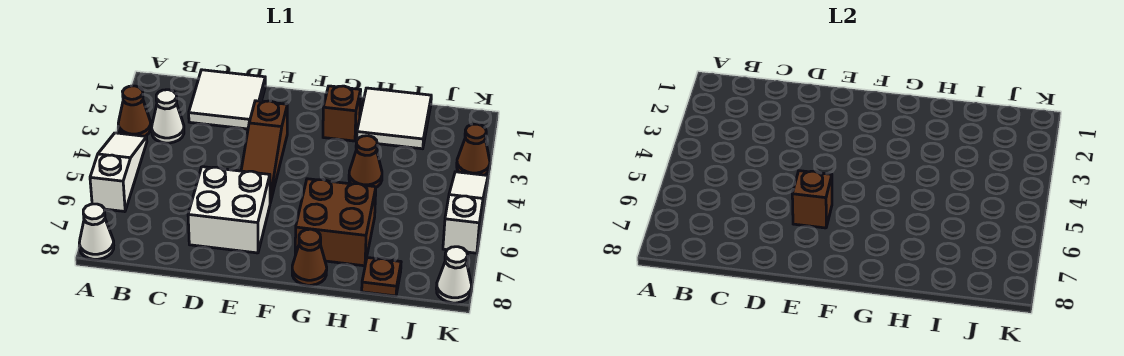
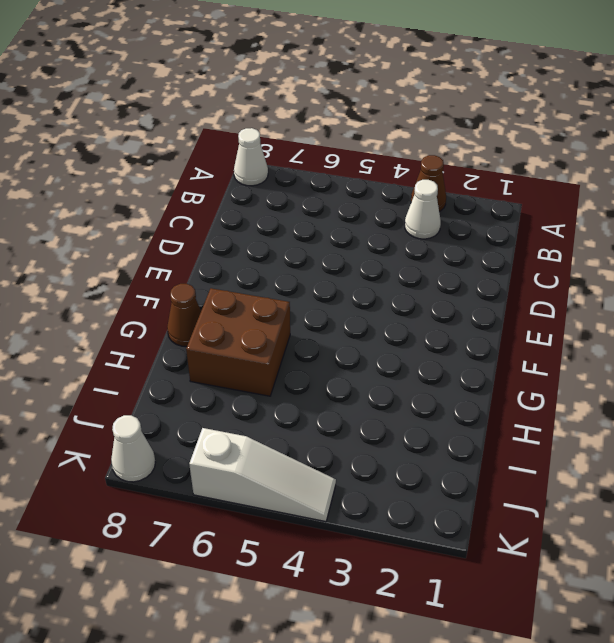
none -> white slope A4:A6 level 1 top 6
none -> white tile C1:D2 level 1
none -> white brick D6:E7 level 1

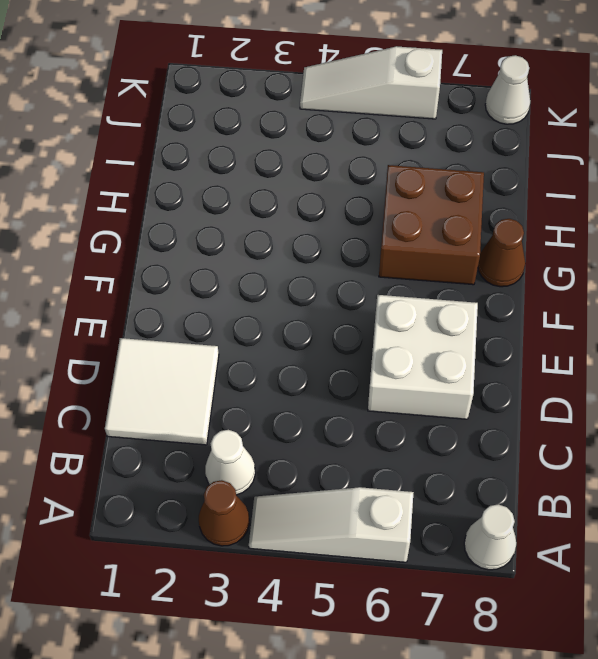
none -> brown slope E3:E5 level 1 top 3
none -> brown brick G2 level 1
none -> white tile H1:I2 level 1

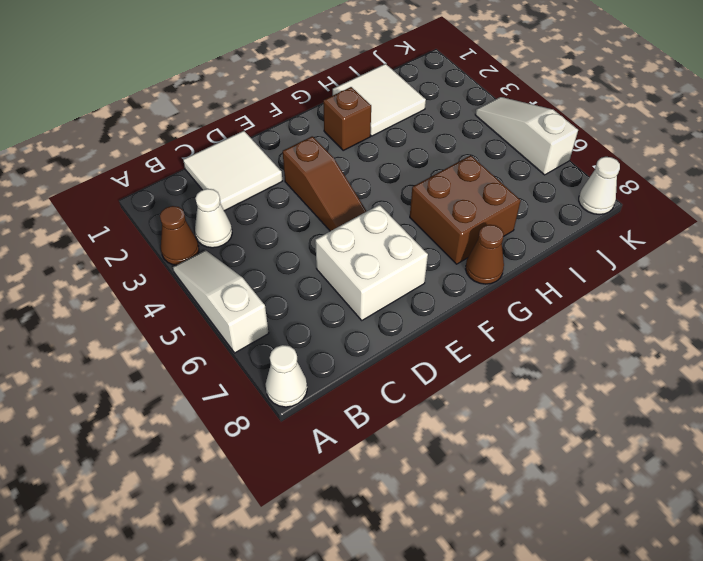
none -> brown cone H4 level 1
none -> brown plate I8 level 1
none -> brown cone K3 level 1

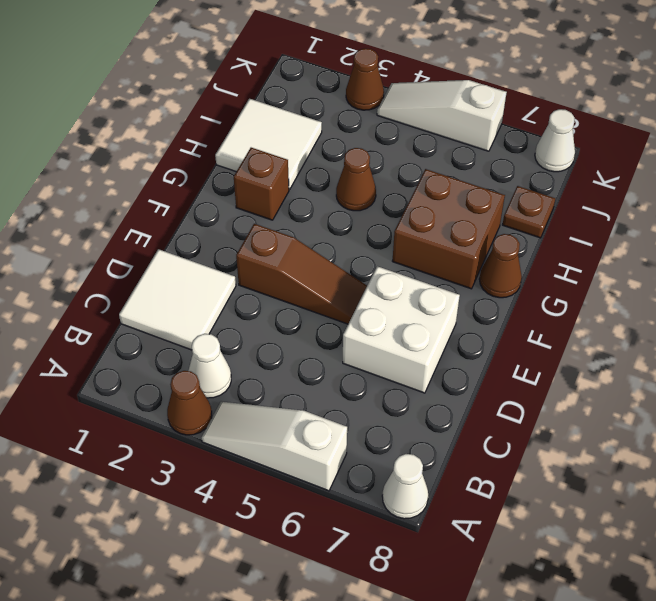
none -> brown brick E6 level 2

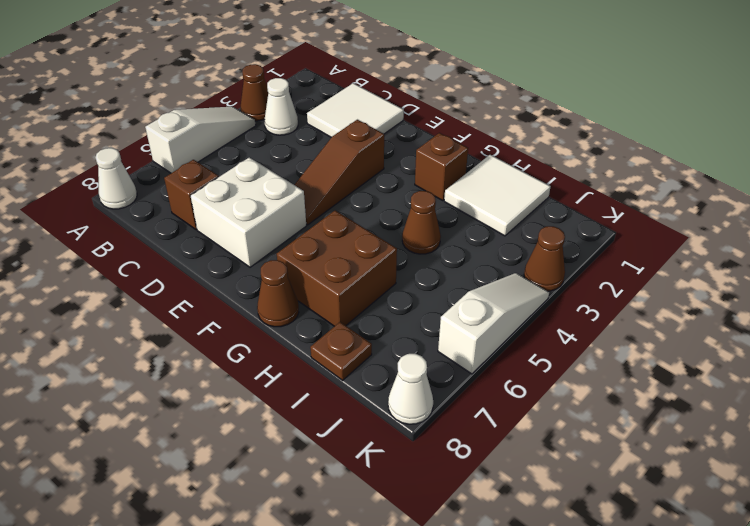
brown brick C7 level 1 -> brown brick E6 level 2

